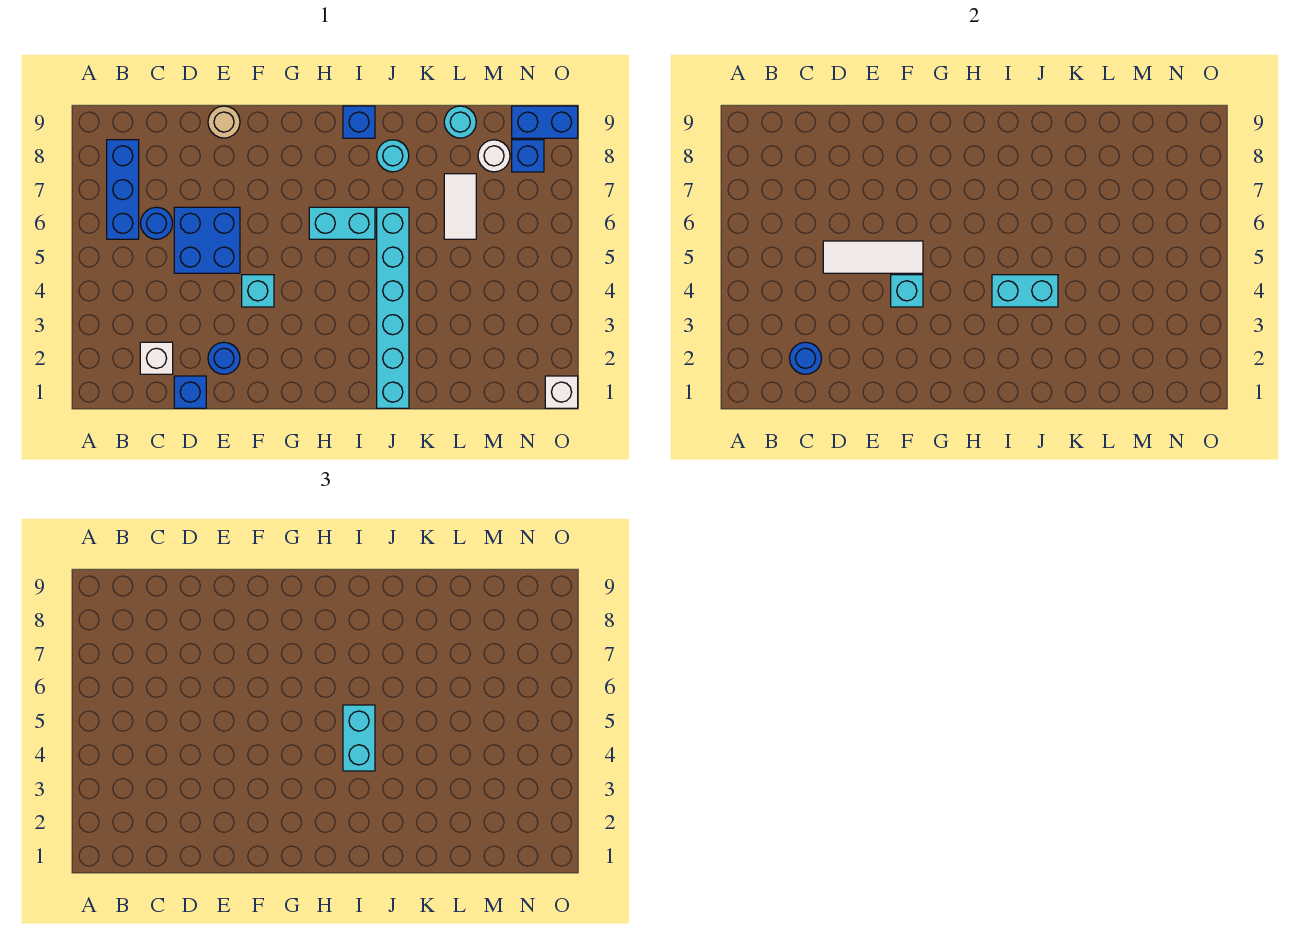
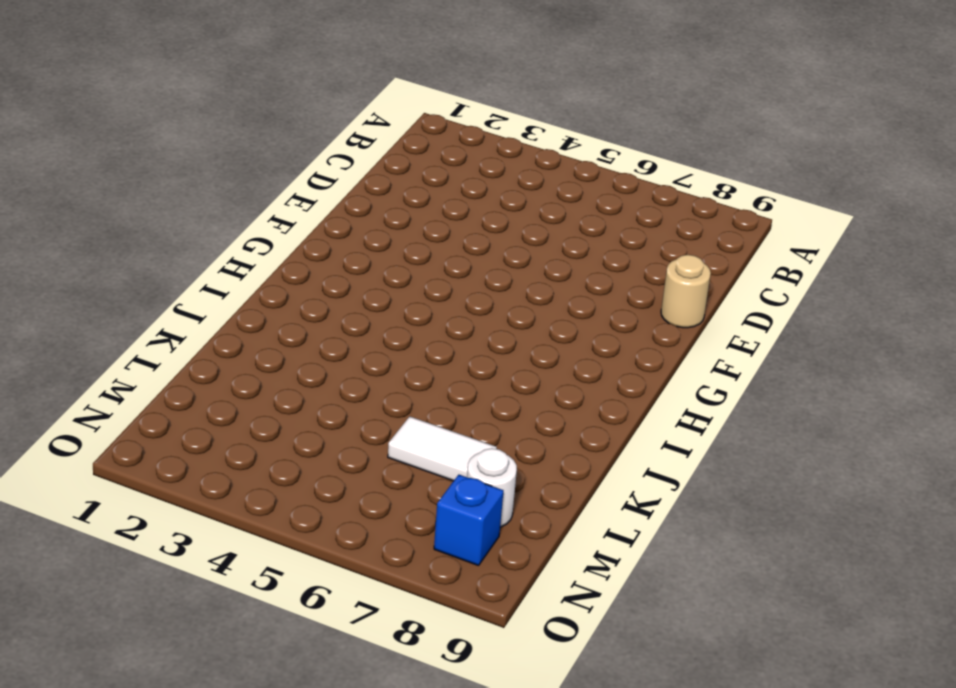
none -> blue brick B6:B8 level 1
none -> white brick C2 level 1
none -> blue round brick C6 level 1

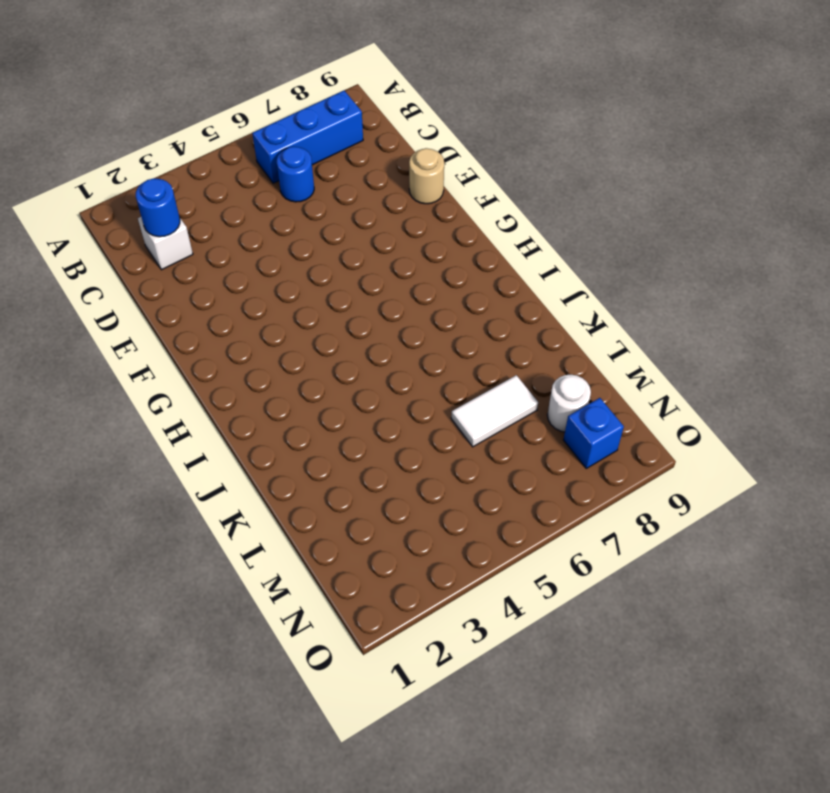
none -> blue brick D1 level 1
none -> blue brick D5:E6 level 1
none -> blue round brick E2 level 1

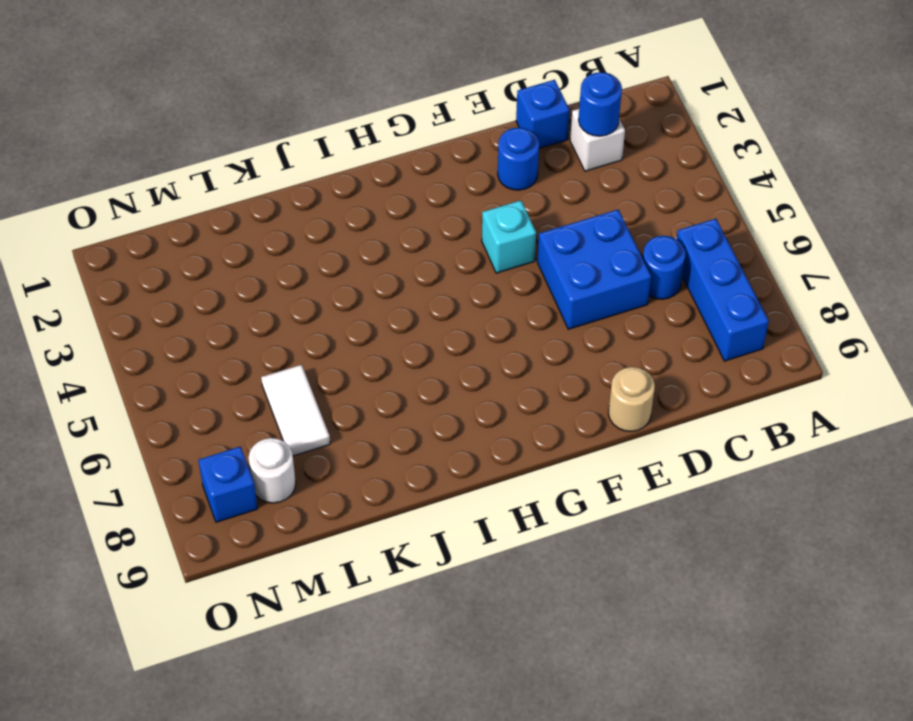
none -> cyan brick H6:I6 level 1
none -> blue brick I9 level 1
none -> cyan brick J1:J6 level 1

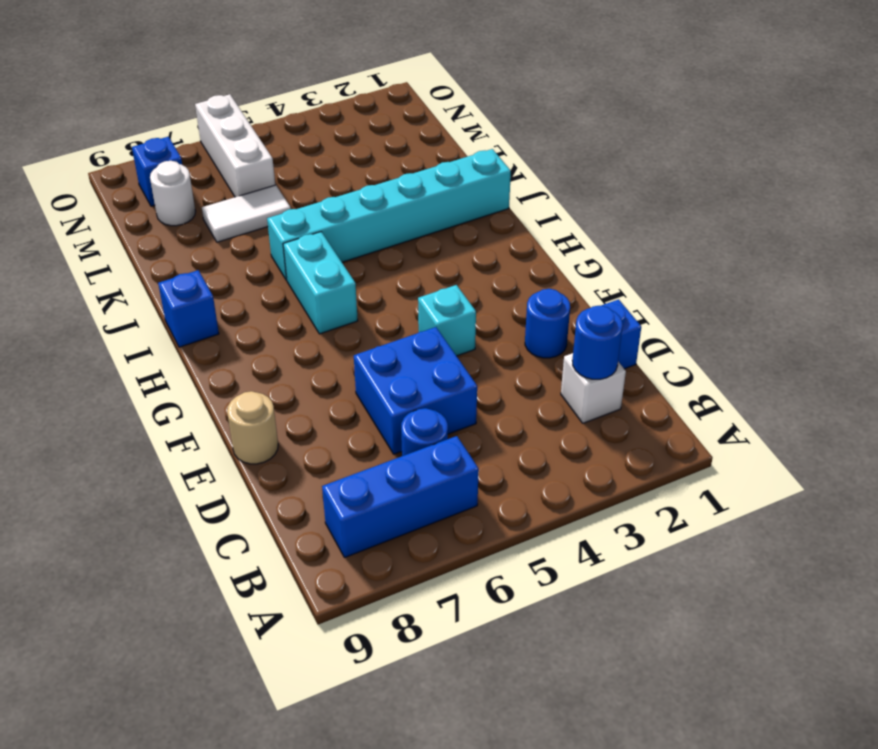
white brick M6:O6 level 1 -> none
none -> cyan round brick J8 level 1
none -> cyan round brick L9 level 1
none -> blue brick N9:O9 level 1

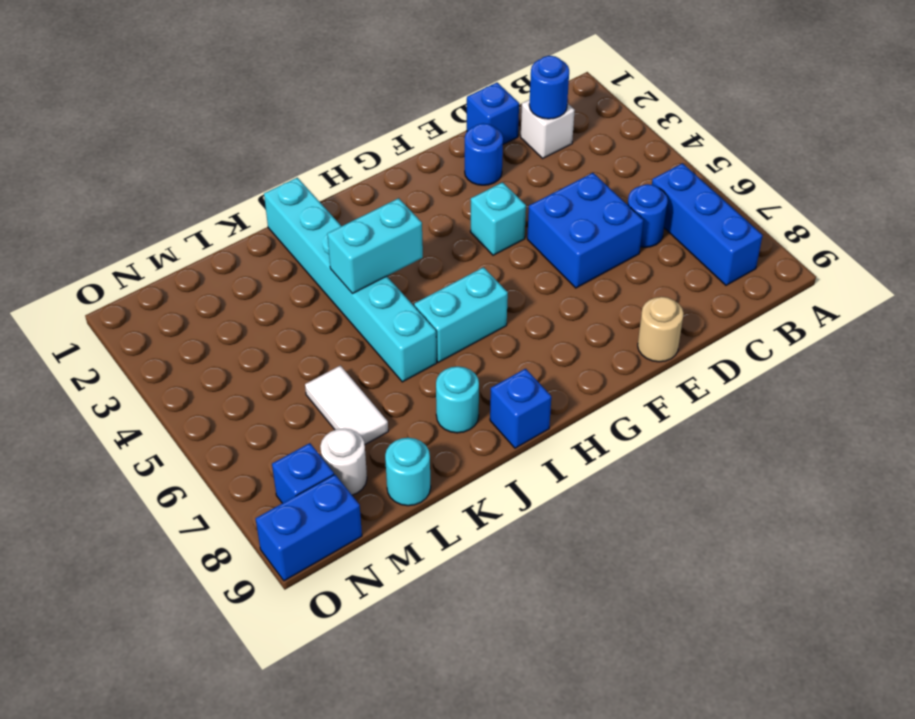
none -> white brick O1 level 1
none -> white tile D5:F5 level 2
none -> cyan brick F4 level 2

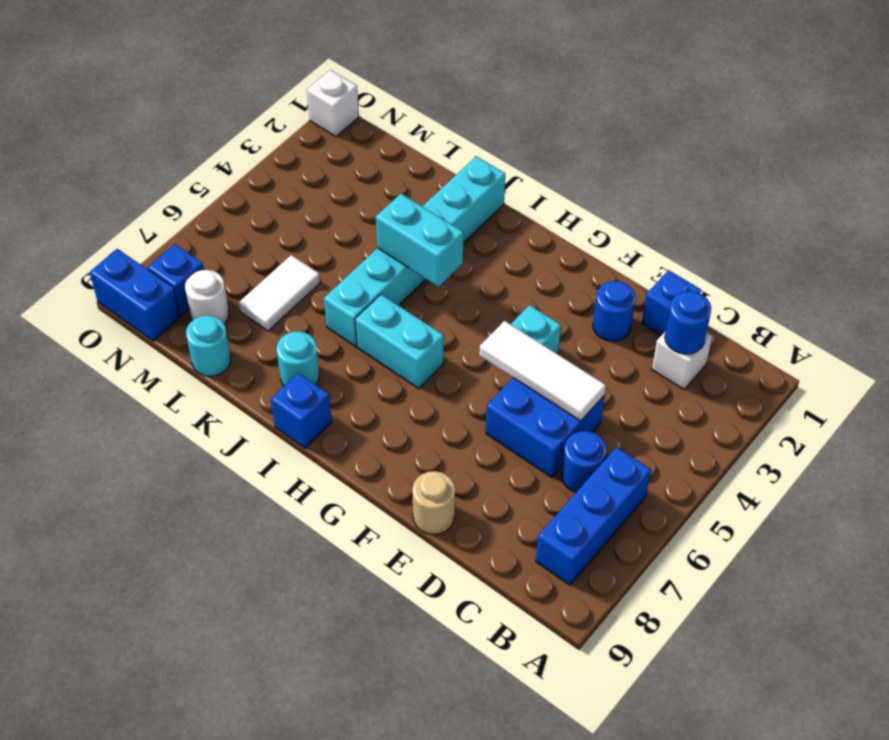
none -> cyan brick F4 level 2
none -> cyan brick I4:I5 level 3

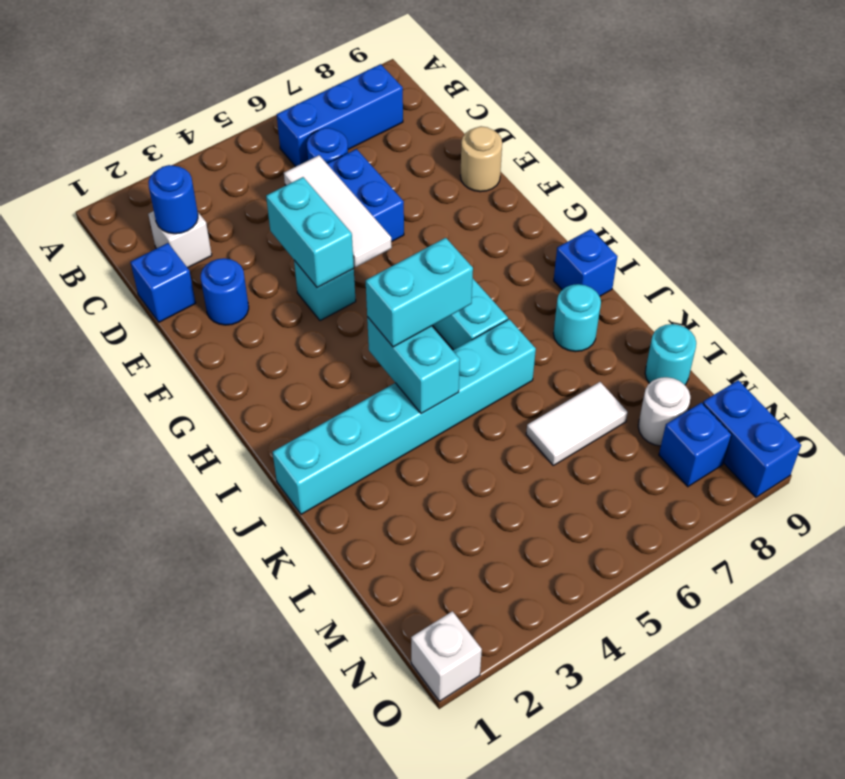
cyan brick E4:F4 level 2 -> cyan brick F4 level 2

